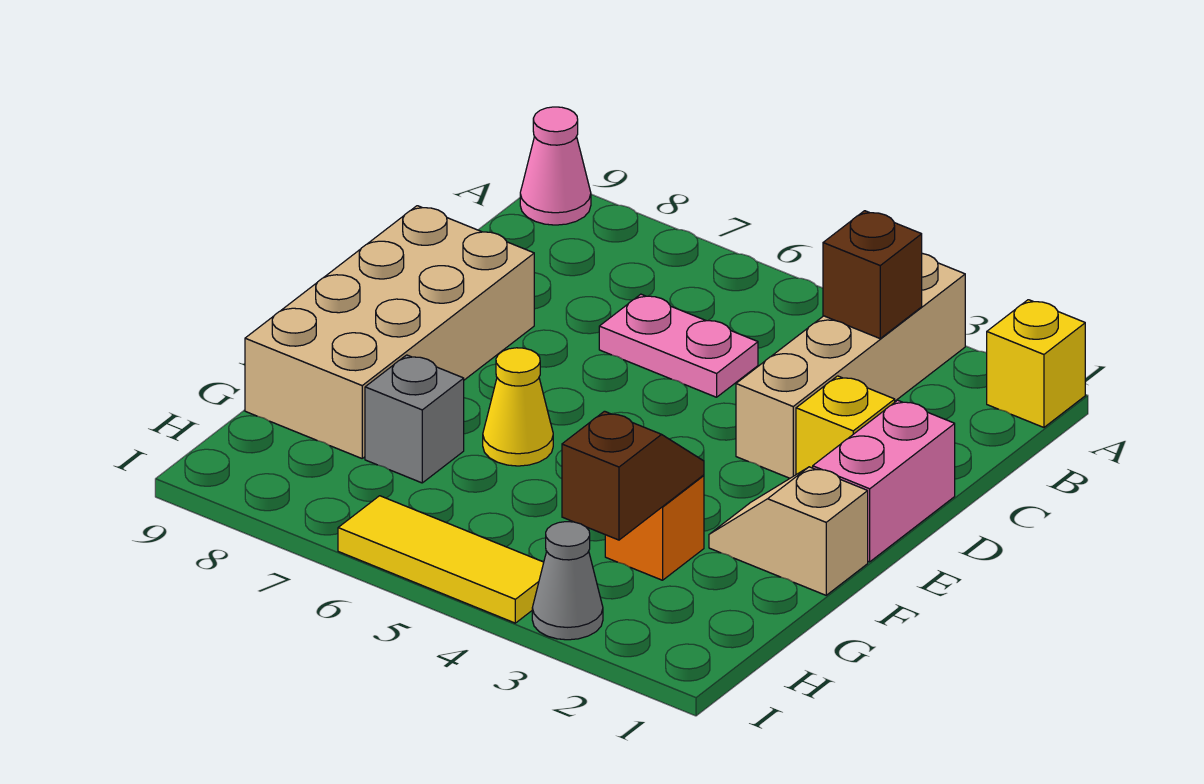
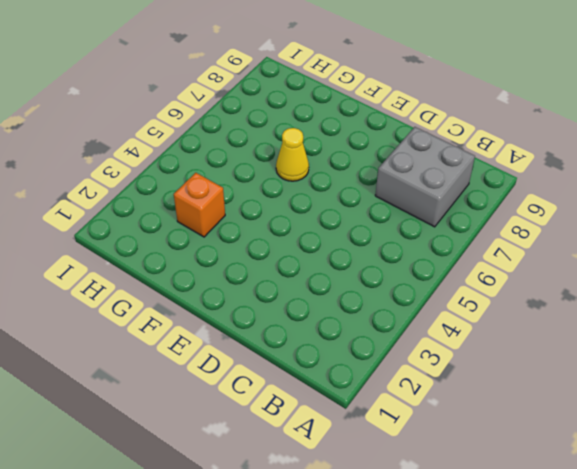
grey brick B7:C8 level 1 -> none
none -> yellow brick A1 level 1
none -> tan brick A3:D3 level 1
none -> pink cone A9 level 1

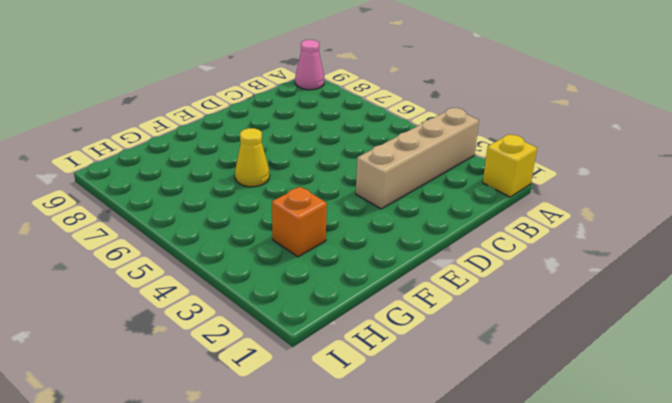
none -> pink plate C5:C6 level 1
none -> pink brick D1:E1 level 1
none -> yellow brick D2 level 1

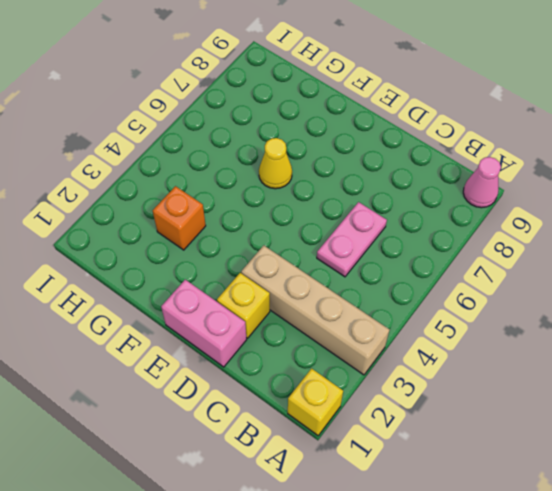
none -> tan brick D8:G9 level 1
none -> tan slope F1:F2 level 1 top 1
none -> grey brick G7 level 1

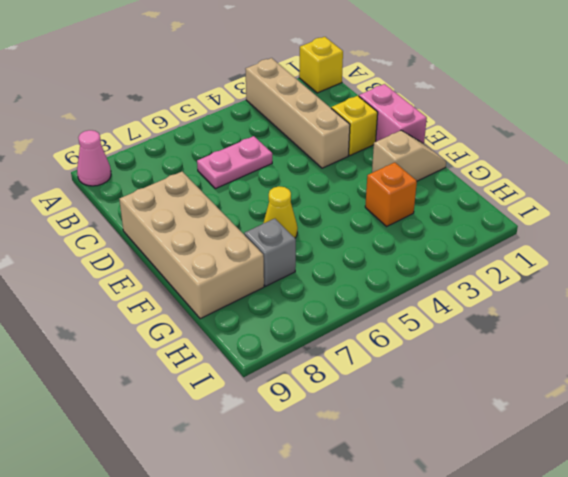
tan slope F1:F2 level 1 top 2 -> tan slope F1:F2 level 1 top 1
none -> grey cone I3 level 1
none -> yellow tile I4:I6 level 1
none -> brown brick B3 level 2

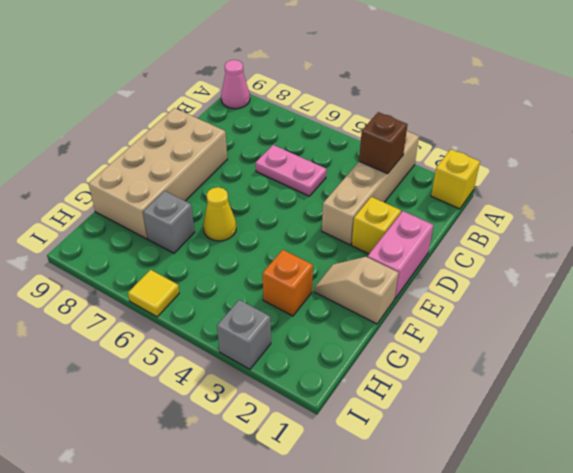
grey brick I3 level 1 -> grey cone I3 level 1
yellow tile I6 level 1 -> yellow tile I4:I6 level 1
none -> brown slope G3:H3 level 2 top H

